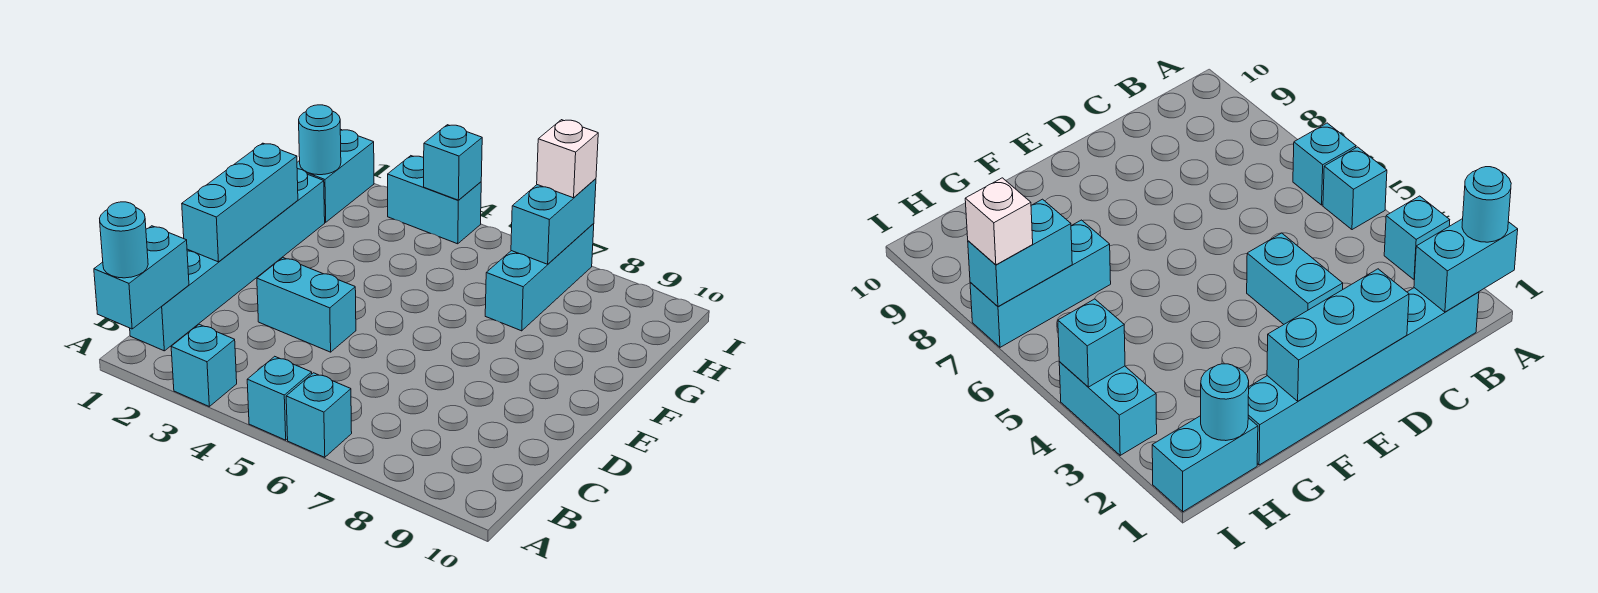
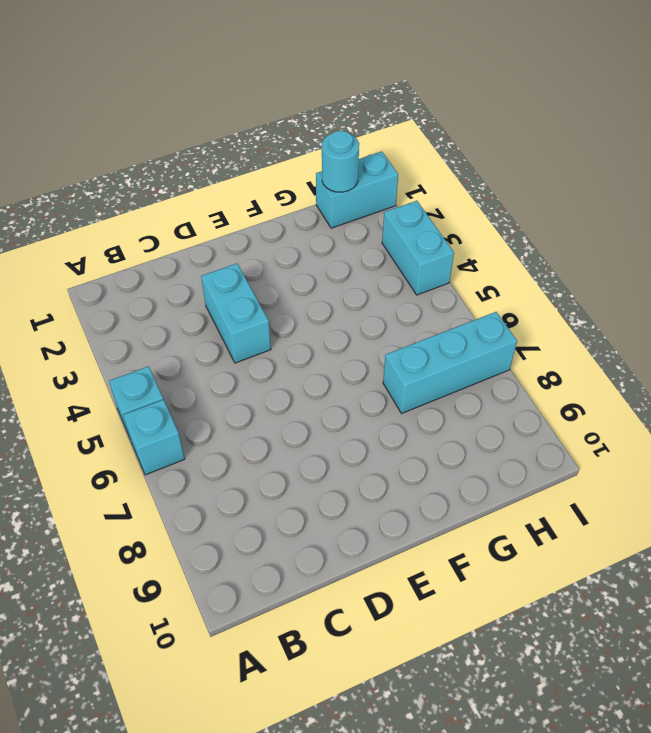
none -> cyan brick A3 level 1
none -> cyan brick B1:G1 level 1
none -> cyan brick A1:B1 level 2

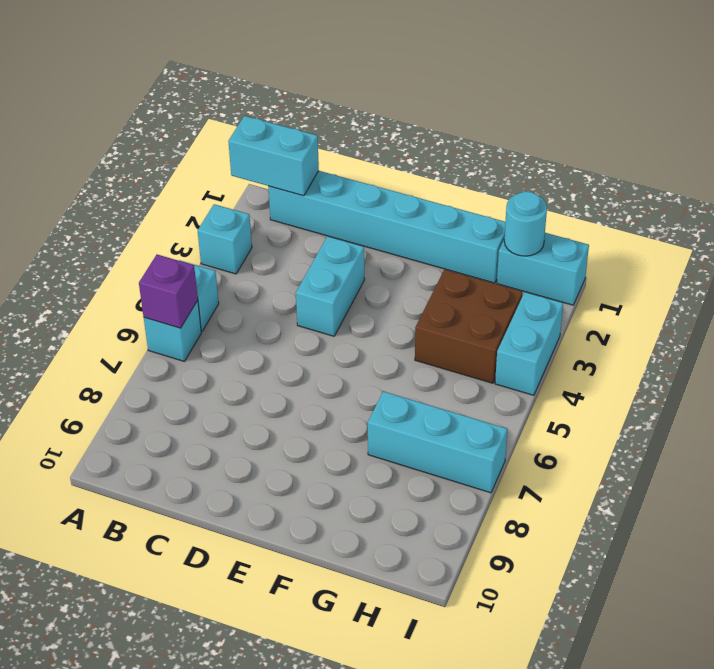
purple brick A6 level 2 -> none
brown brick G3:H4 level 1 -> none
none -> cyan brick D1:F1 level 2
none -> cyan brick H7:I7 level 2
none -> cyan brick I4 level 2

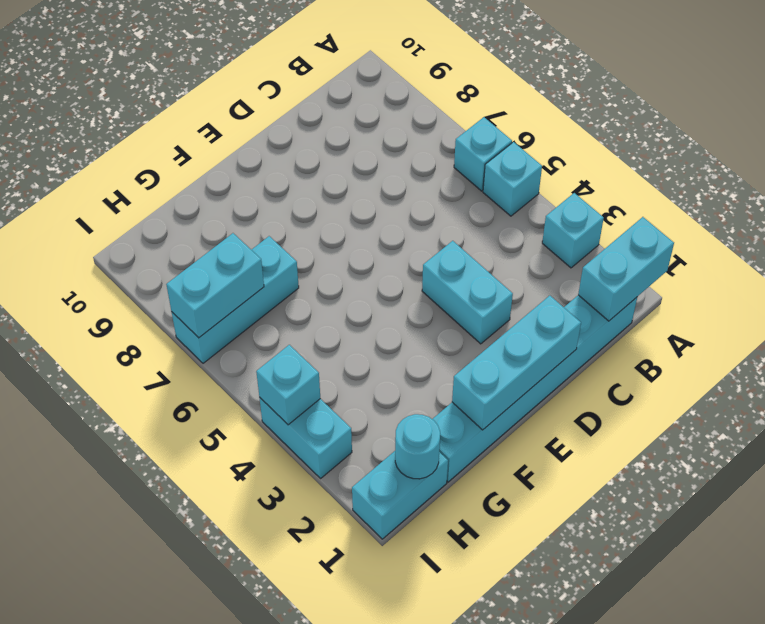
none -> cyan round brick A1 level 3
none -> white brick I7 level 3

